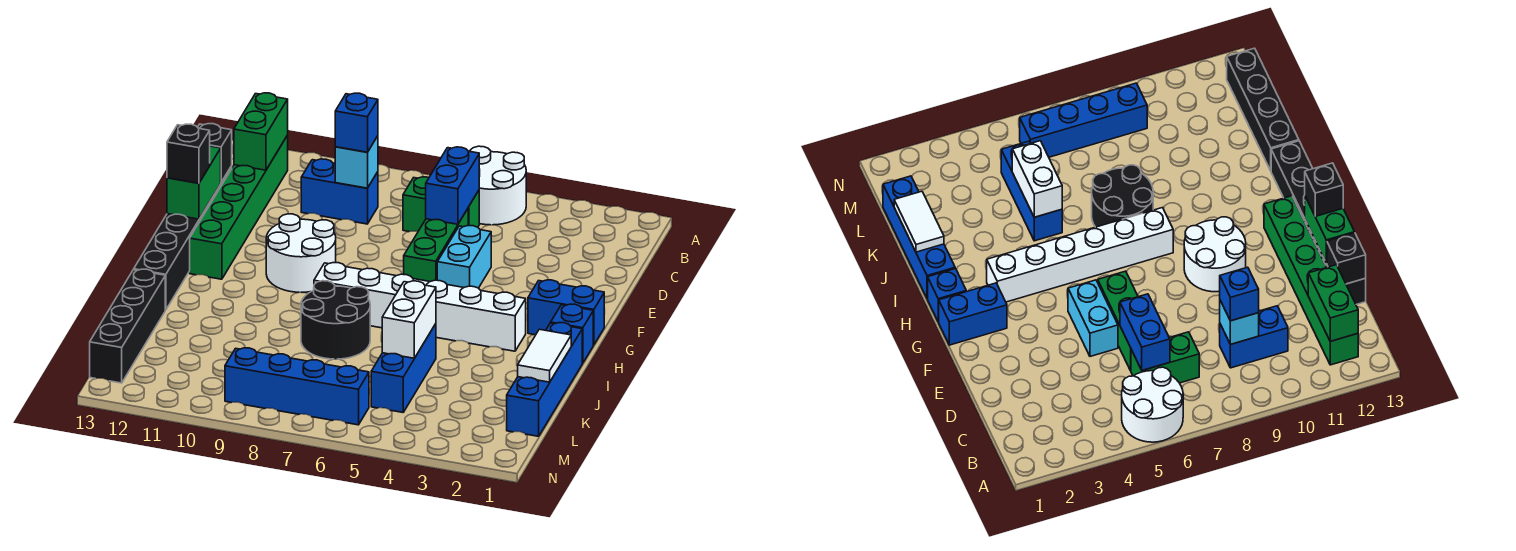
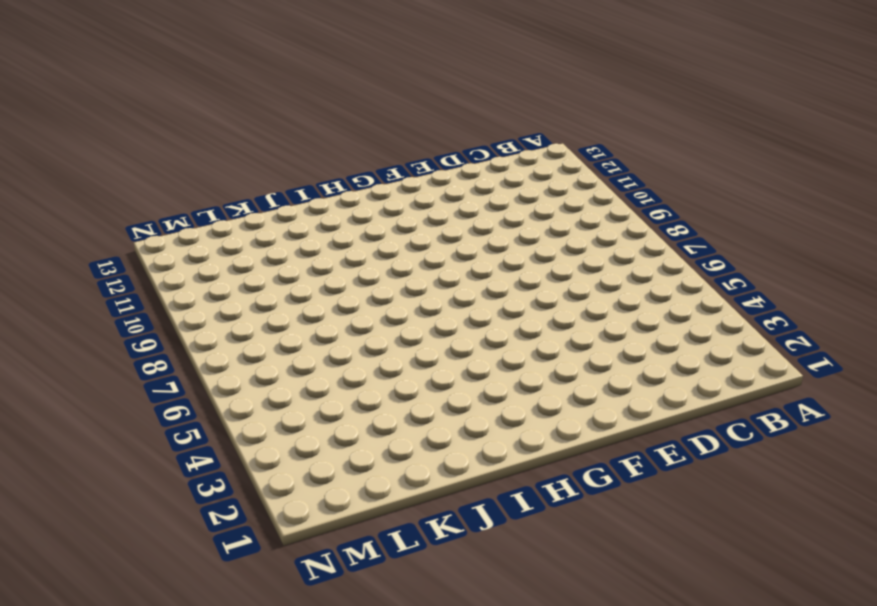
none -> white round brick A5:B6 level 1
none -> green brick B12:G12 level 1
none -> green brick C6:C7 level 1

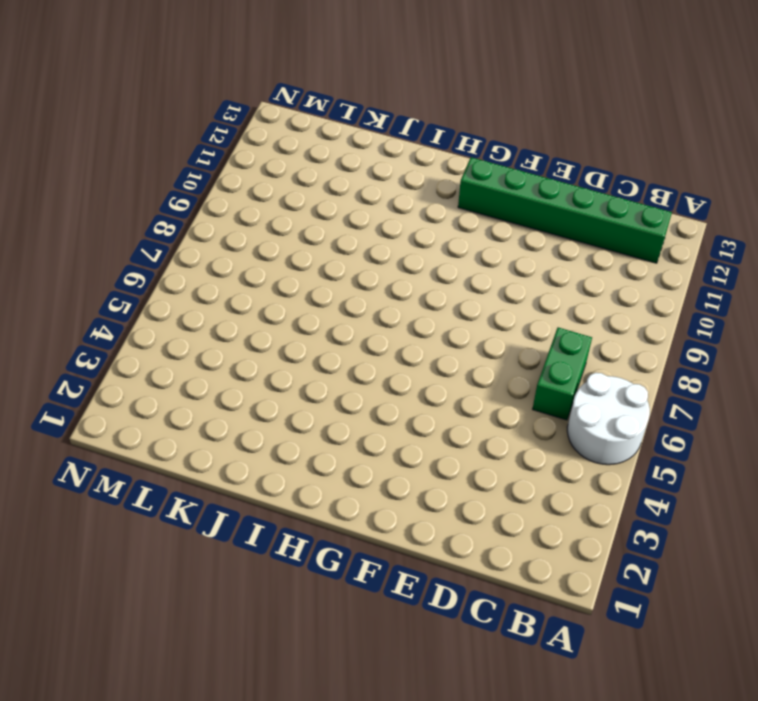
none -> blue brick C9:C10 level 1
none -> green brick D6:F6 level 1
none -> black brick D13:I13 level 1

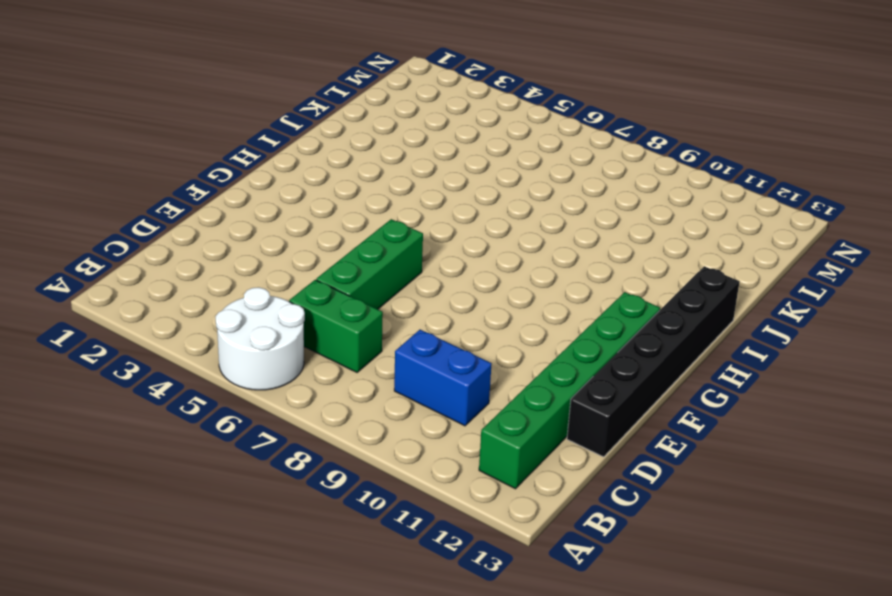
none -> cyan brick E5:F5 level 1
none -> white round brick F9:G10 level 1
none -> blue brick G1:G2 level 1

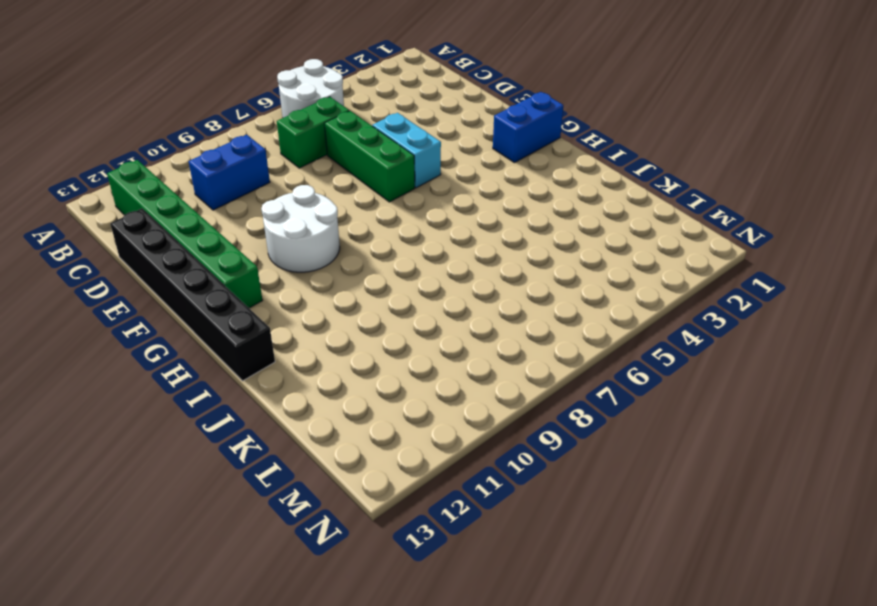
none -> blue brick H1 level 1
none -> white brick H3:H8 level 1
none -> blue brick I1:L1 level 1

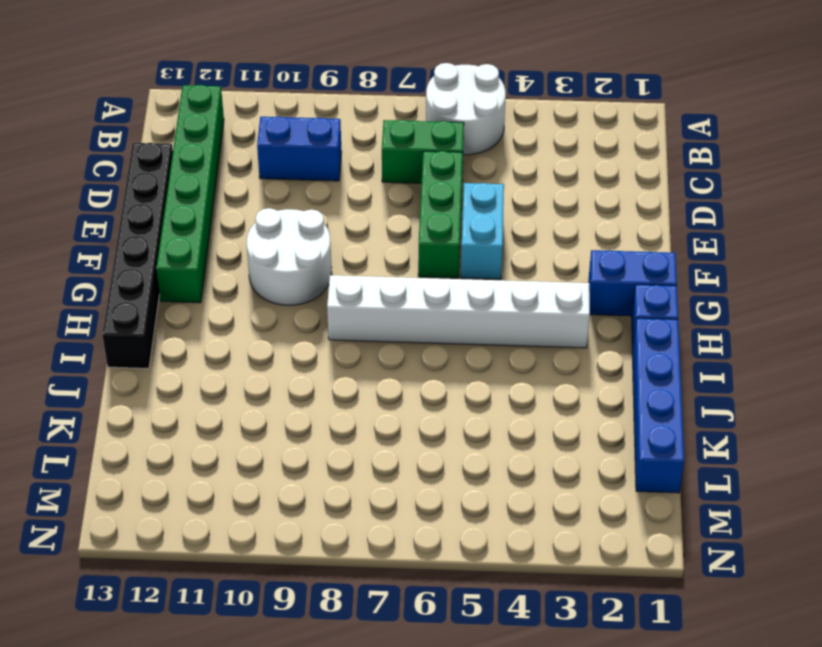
none -> black round brick I7:J8 level 1
none -> blue brick J5:L5 level 1
none -> black brick J13:M13 level 1

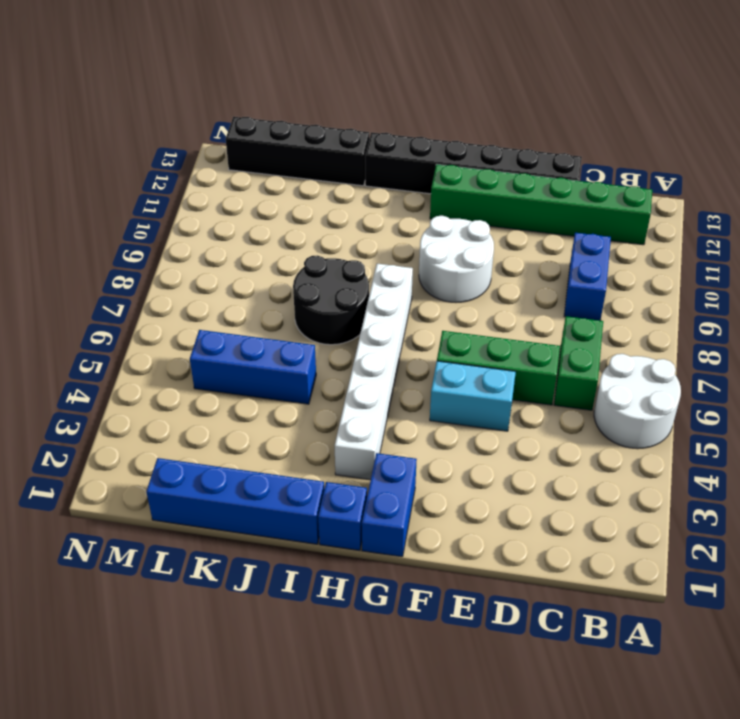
none -> blue brick M6:M9 level 1
none -> green brick B12:C12 level 2
none -> blue brick C6:D6 level 2

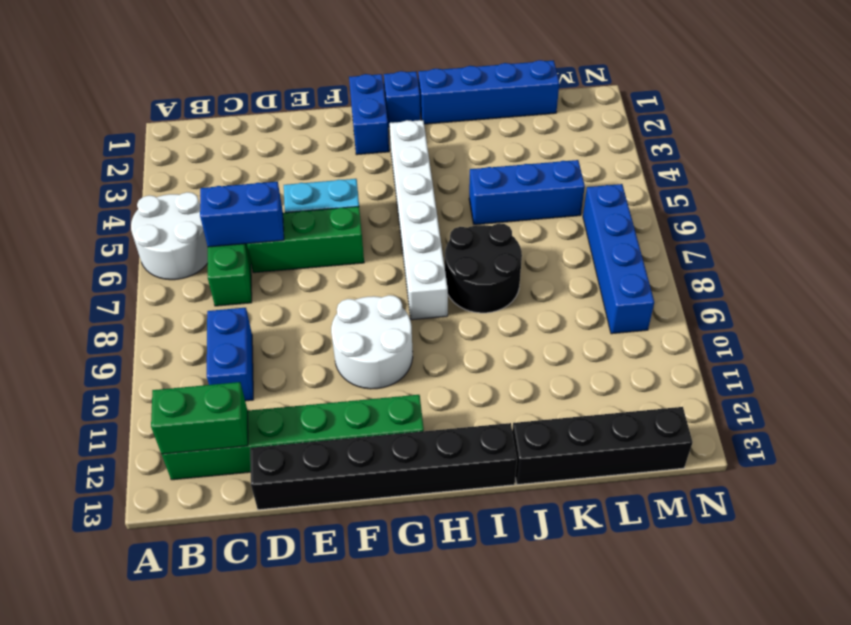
none -> cyan brick C9 level 2
none -> black brick D13 level 2
none -> green brick E13:F13 level 2

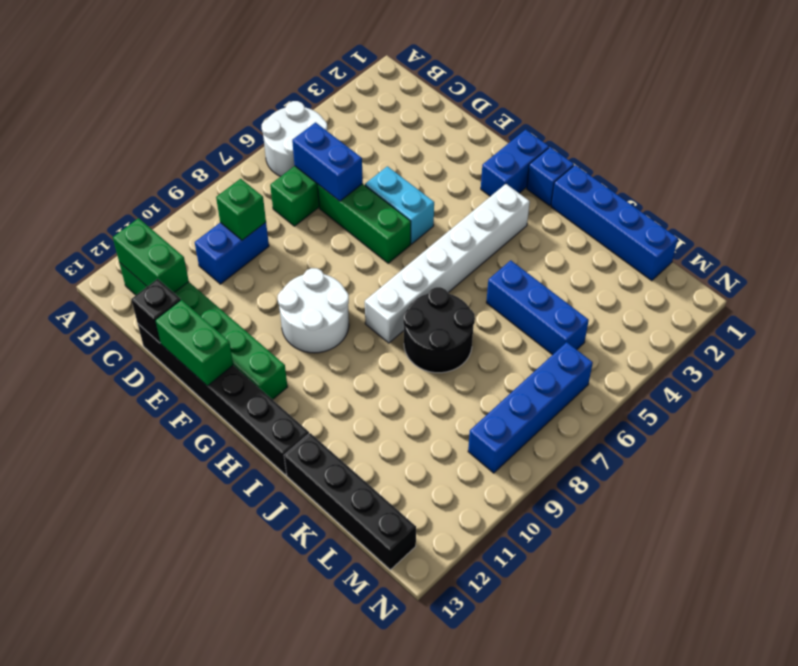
green brick C9 level 2 -> cyan brick C9 level 2
none -> white tile J1:K1 level 2
none -> white brick J5:K5 level 2
none -> blue brick C9 level 3

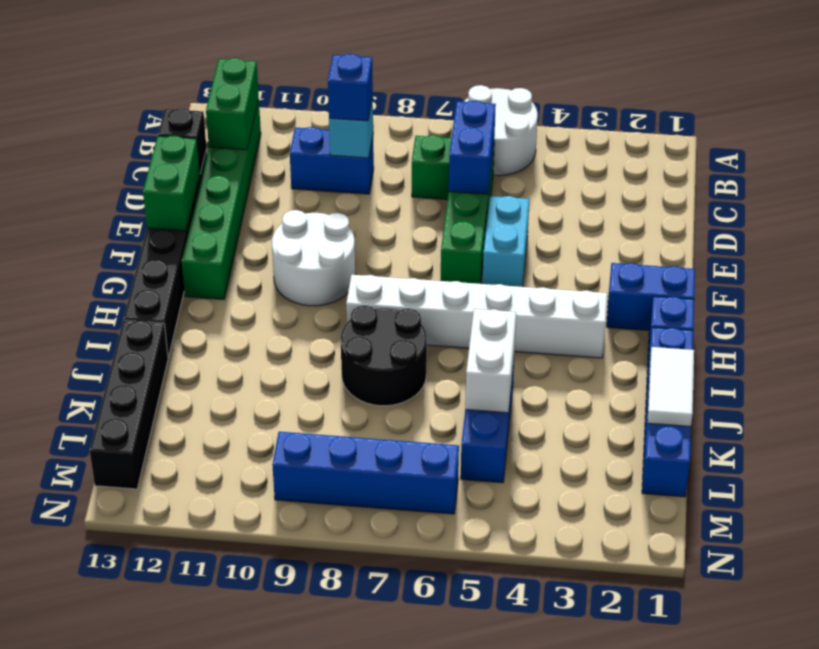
none -> black brick F13 level 3

